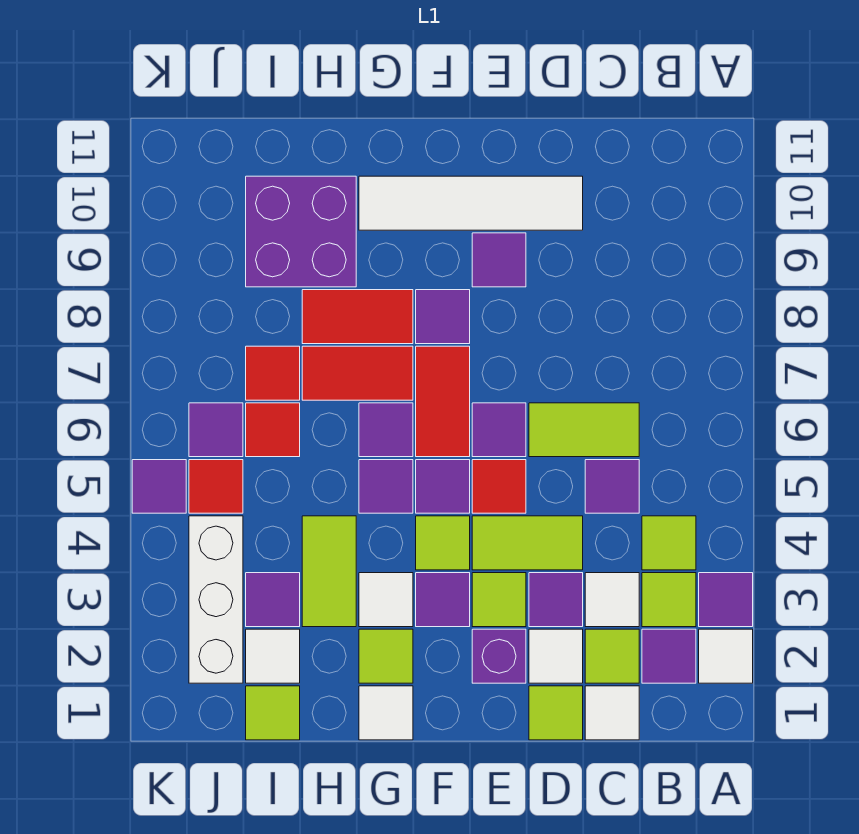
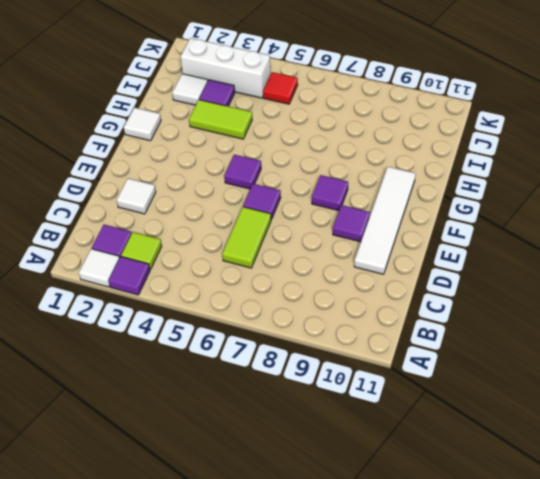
none -> lime tile B4 level 1
none -> white tile C1 level 1
none -> lime tile C2 level 1
none -> white tile C3 level 1

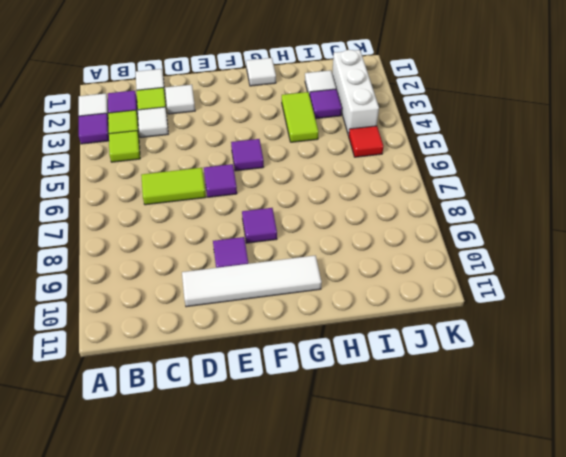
none -> purple tile C5 level 1
none -> lime tile D1 level 1
none -> purple tile D3 level 1
none -> lime tile D4:E4 level 1

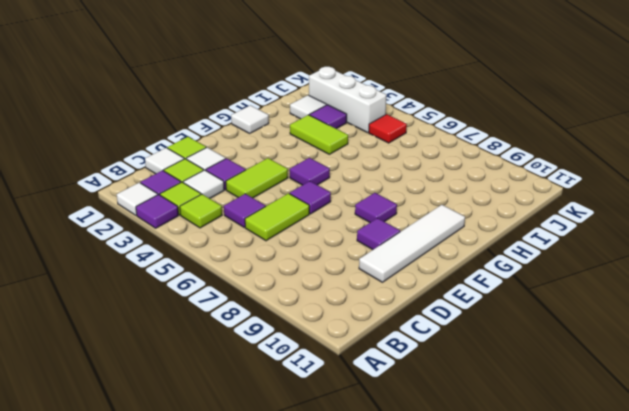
none -> purple brick E2 level 1
none -> lime tile E3 level 1
none -> red tile E5 level 1
none -> purple tile F3 level 1

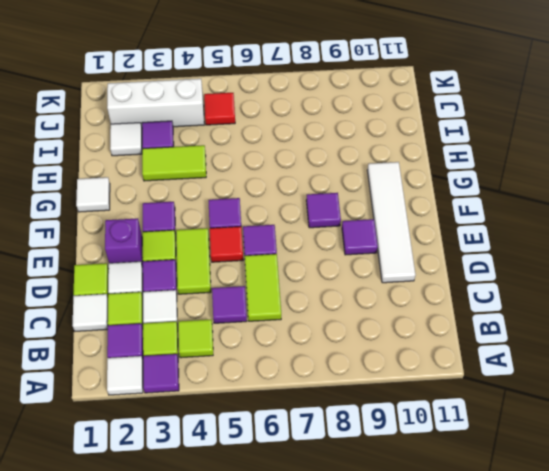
none -> lime tile F4 level 1
none -> red tile F6:F7 level 1
none -> lime tile G2 level 1
none -> white tile G3 level 1

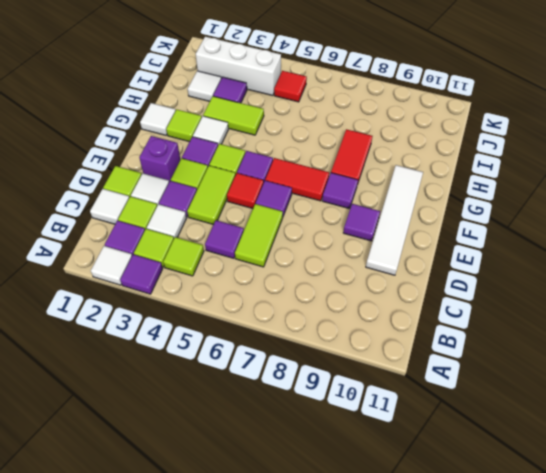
none -> purple tile G5 level 1
none -> purple tile G6 level 1
none -> red tile G7:H7 level 1
none -> purple brick H9:I10 level 1

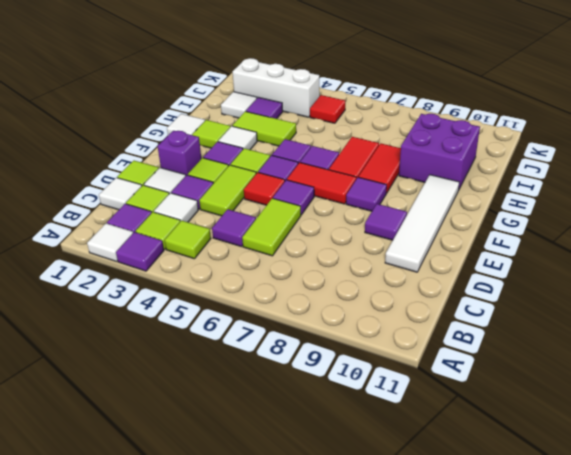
none -> lime tile I1 level 1
none -> red tile I6 level 1
none -> red tile I7 level 1
none -> purple tile J6 level 1

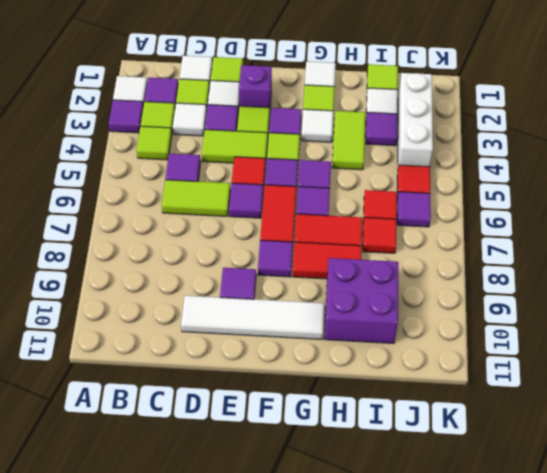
none -> purple tile K5 level 1

